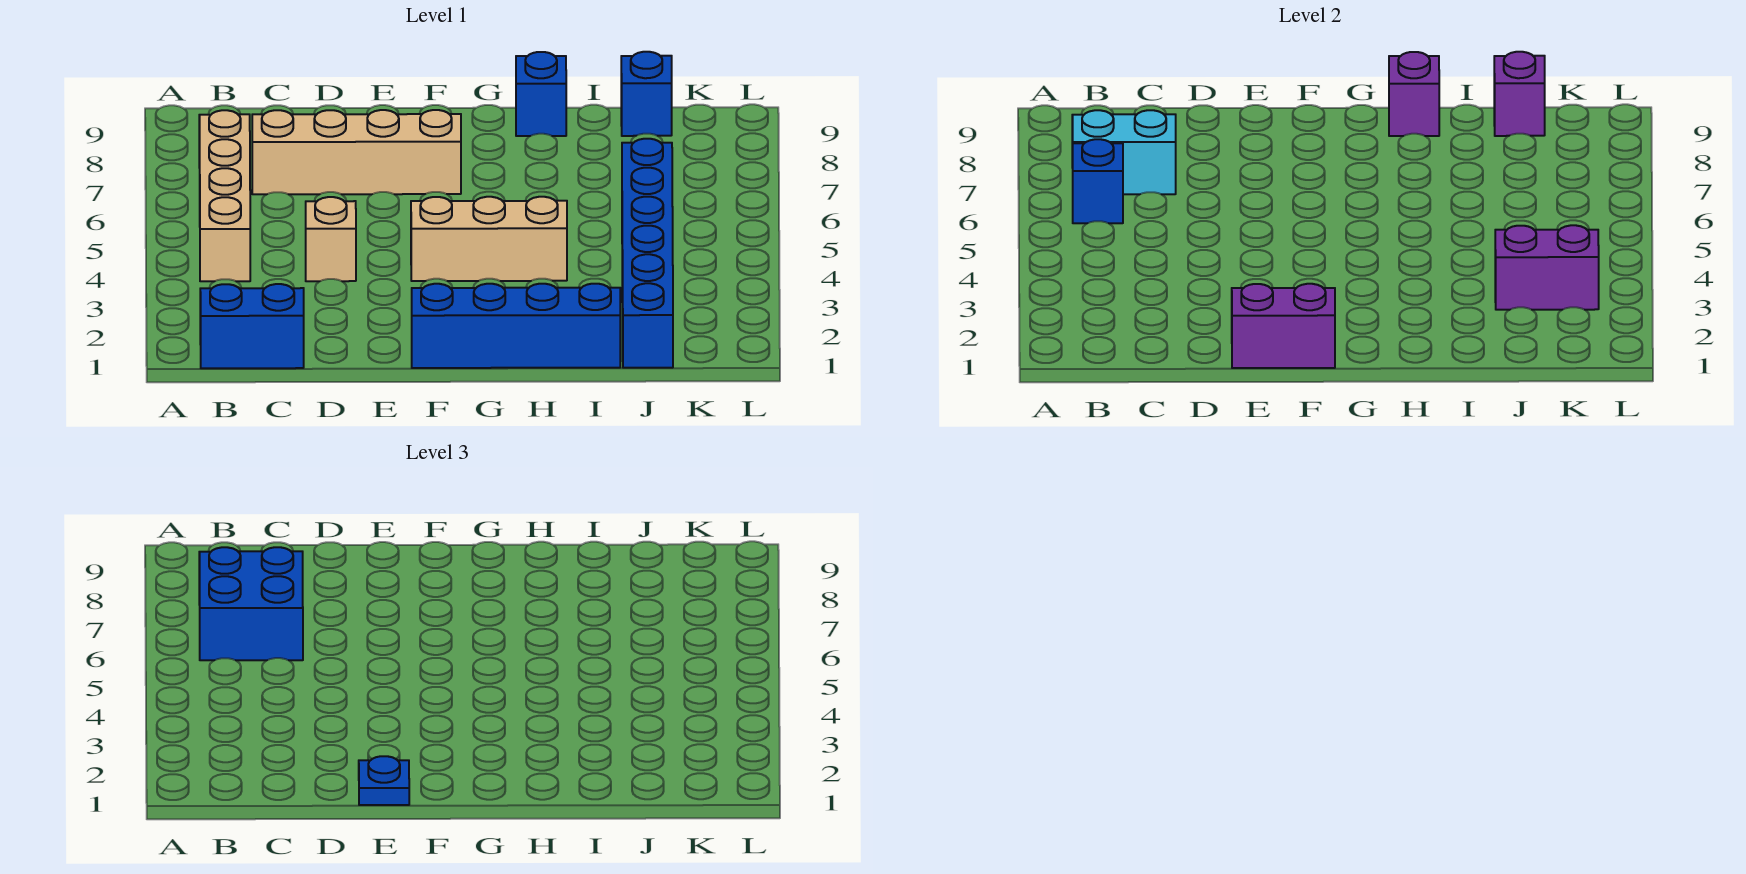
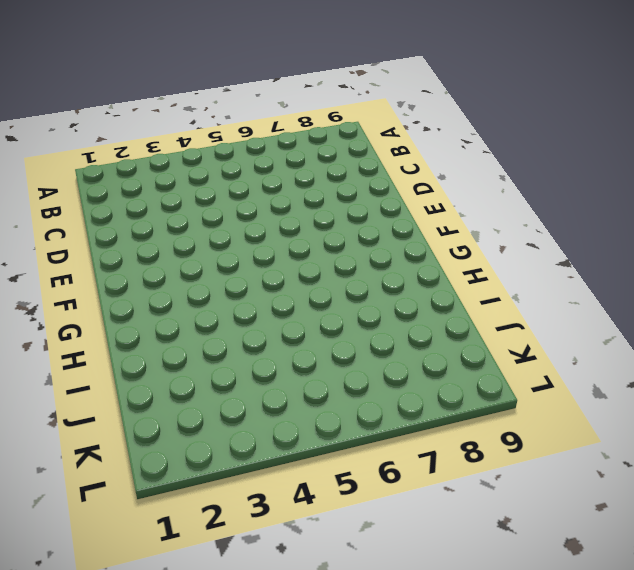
none -> blue brick B1:C1 level 1
none -> tan brick B4:B7 level 1
none -> tan brick C7:F7 level 1

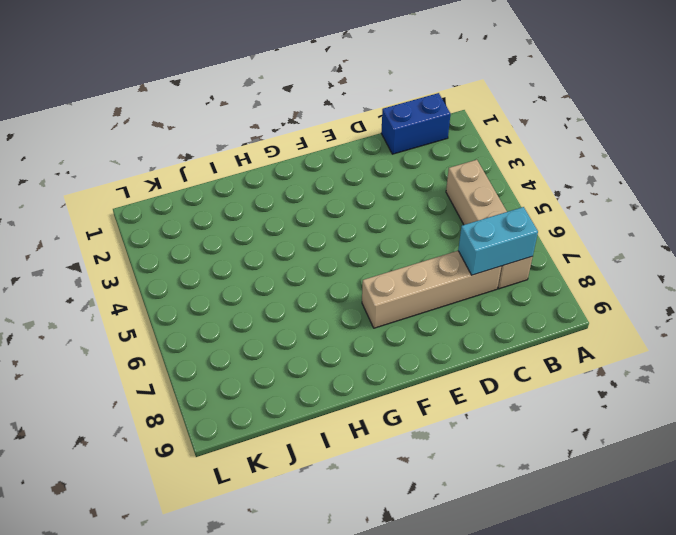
none -> tan brick D4 level 1
none -> blue brick F1:I1 level 1
none -> tan brick F4:H4 level 1

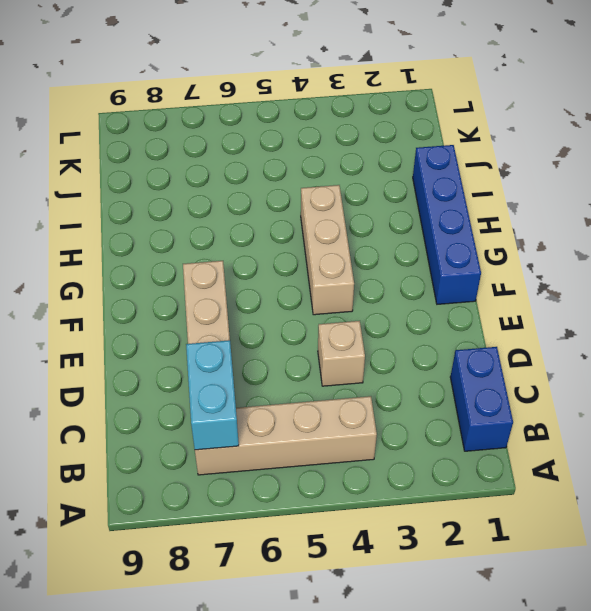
none -> blue brick H9 level 1
none -> blue brick J1:J6 level 1
none -> blue brick J9 level 1

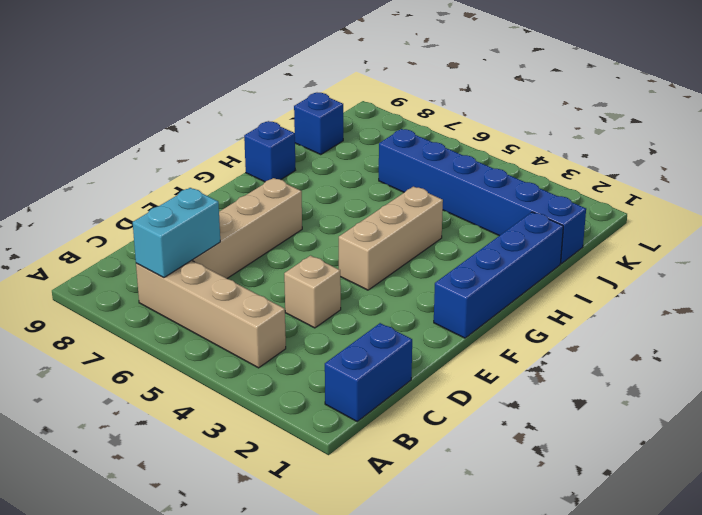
none -> blue brick B6 level 2
none -> purple brick E1:F1 level 2
none -> purple brick H9 level 2

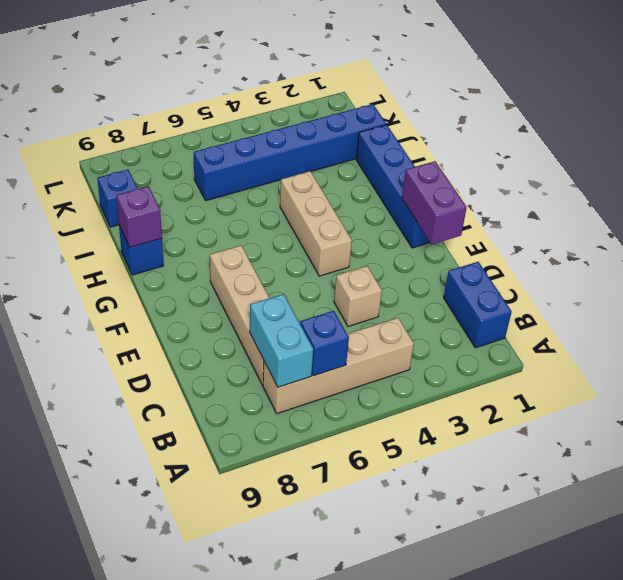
none -> purple brick J3:K3 level 2
none -> purple brick J9 level 2
none -> blue brick B6:C7 level 3

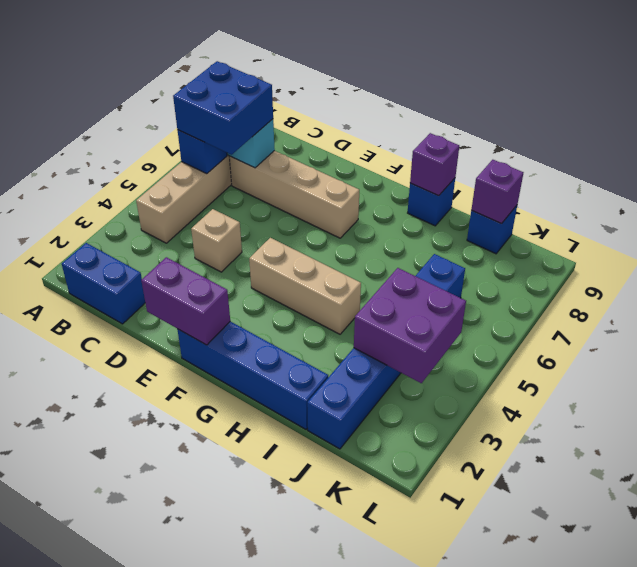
purple brick J3:K4 level 2 -> purple brick J3:K3 level 2
none -> blue plate E1 level 3

